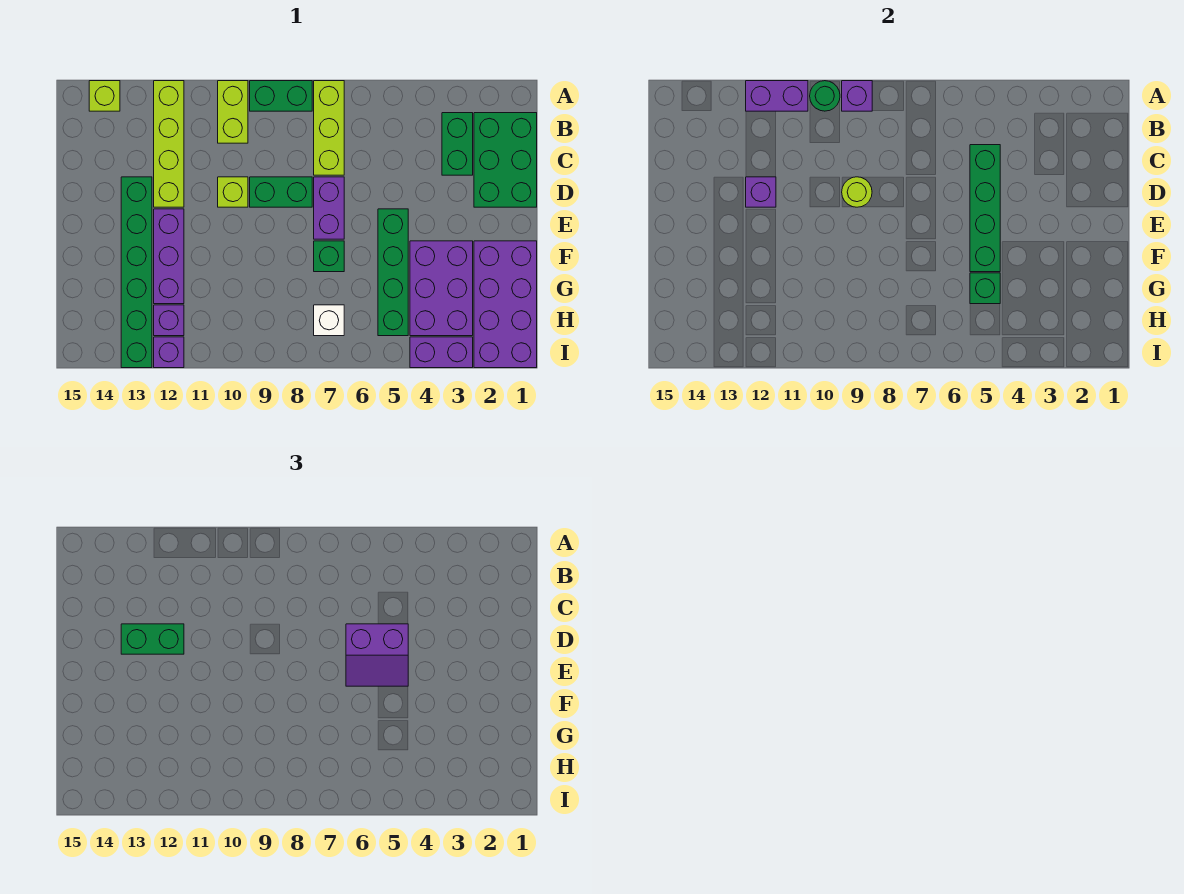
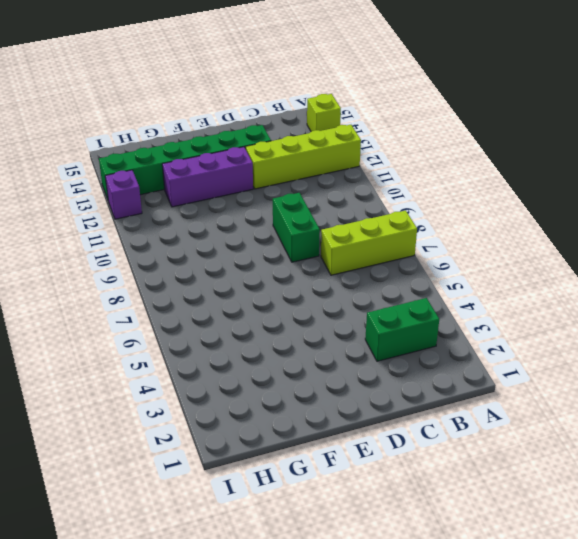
none -> green brick A8:A9 level 1
none -> lime brick A10:B10 level 1
none -> green brick B1:D2 level 1

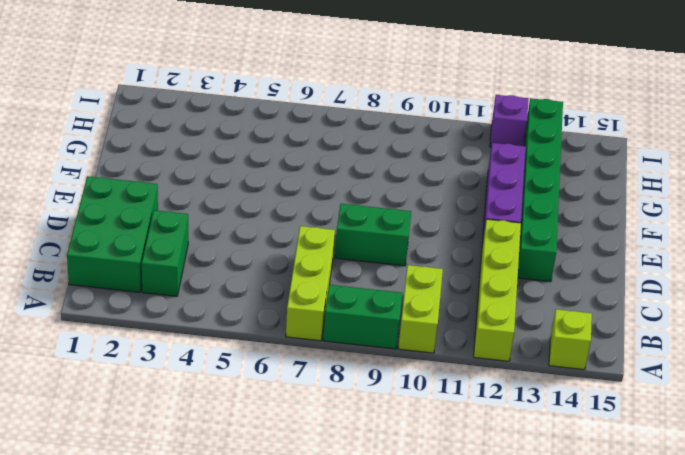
none -> purple brick D7:E7 level 1
none -> lime brick D10 level 1
none -> green brick E5:H5 level 1

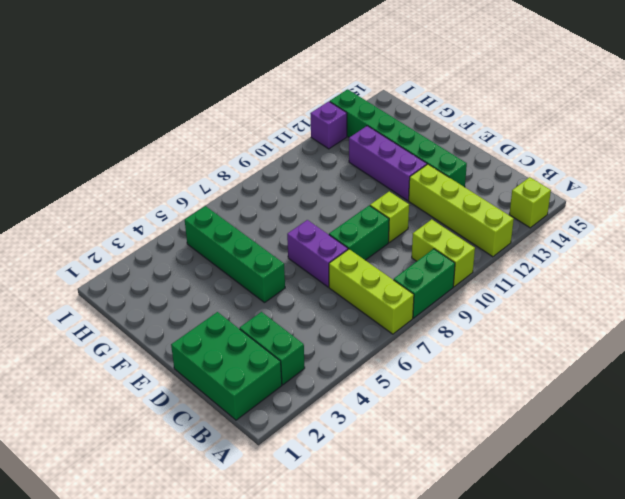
none -> purple brick F1:I2 level 1
none -> purple brick F3:H4 level 1
none -> green brick F7 level 1

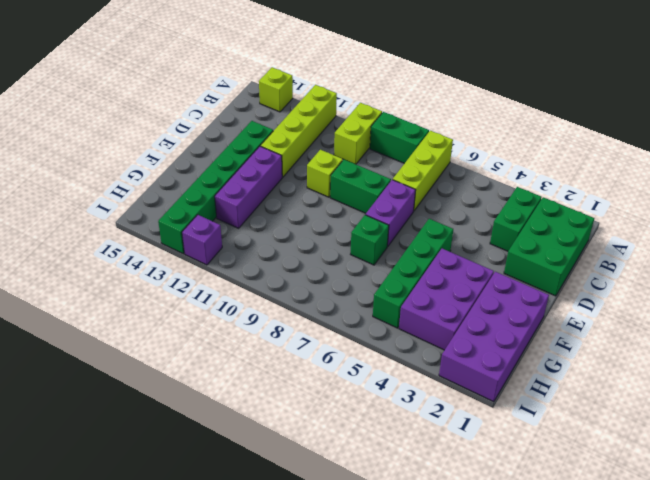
none -> white brick H7 level 1
none -> purple brick H12 level 1
none -> purple brick I3:I4 level 1

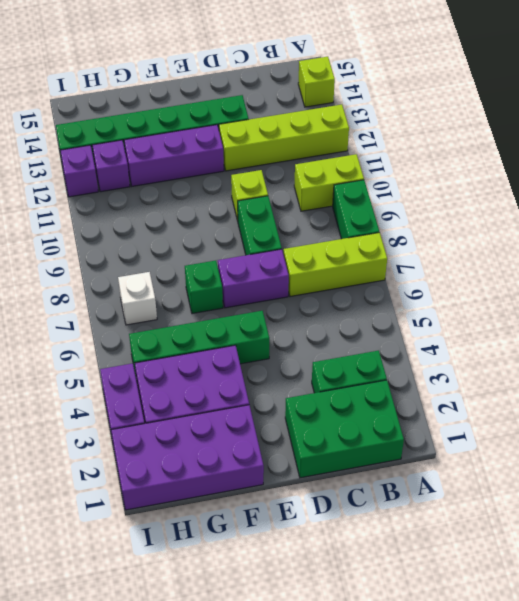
none -> purple brick A9 level 2
none -> green round brick A10 level 2
none -> purple brick A11:A12 level 2

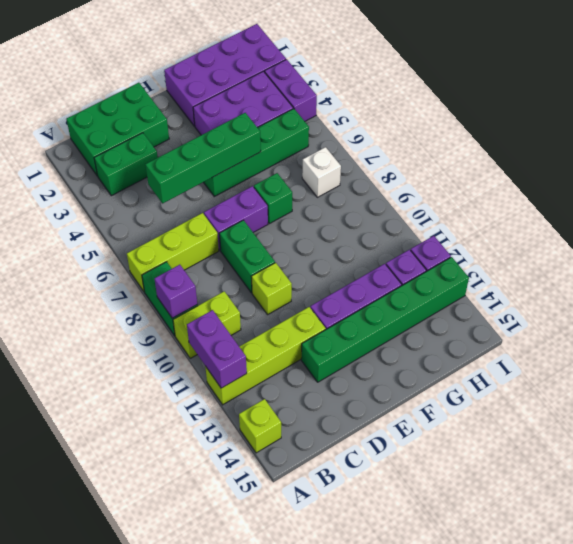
none -> green round brick A10 level 2
none -> lime round brick D9 level 2
none -> purple brick D12 level 2

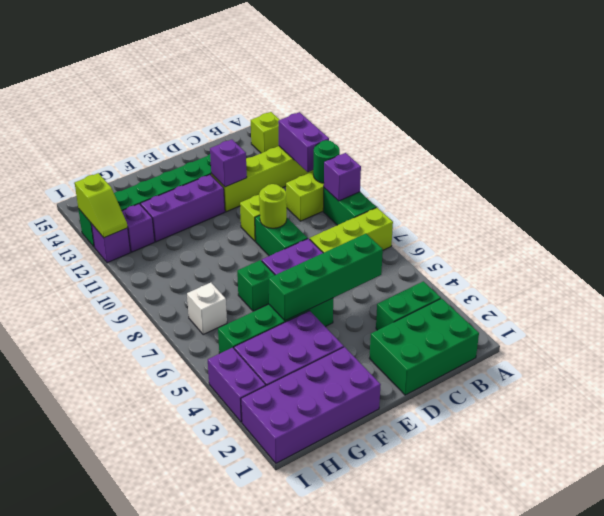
lime slope I12:I13 level 2 top 13 -> none
none -> green brick G5 level 2
none -> purple slope D5:E6 level 3 top D
none -> green brick D12:D13 level 3

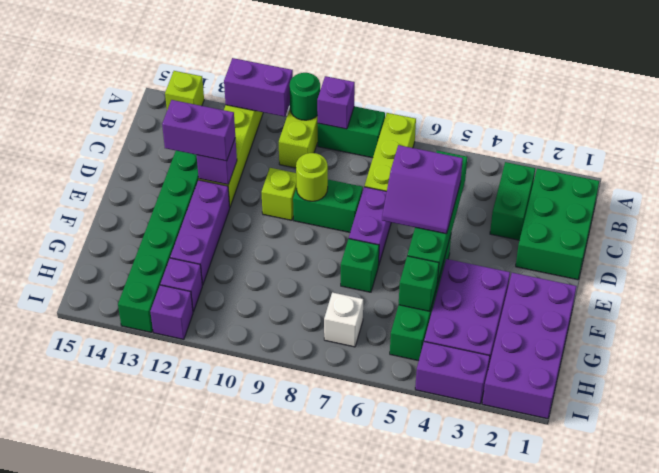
purple brick D12:D13 level 3 -> green brick D12:D13 level 3

